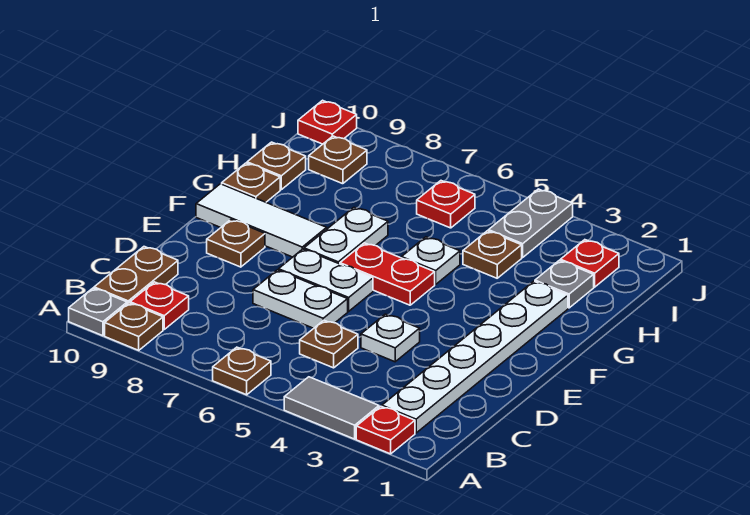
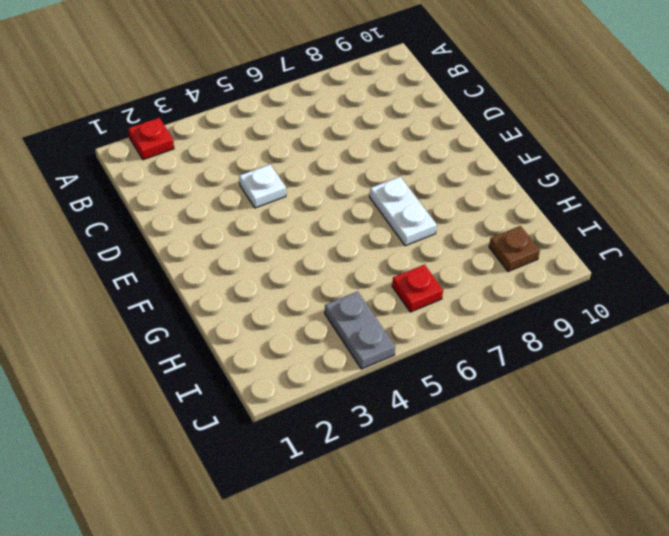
none -> grey tile A3:A4 level 1
none -> brown plate A6 level 1
none -> brown plate A9 level 1

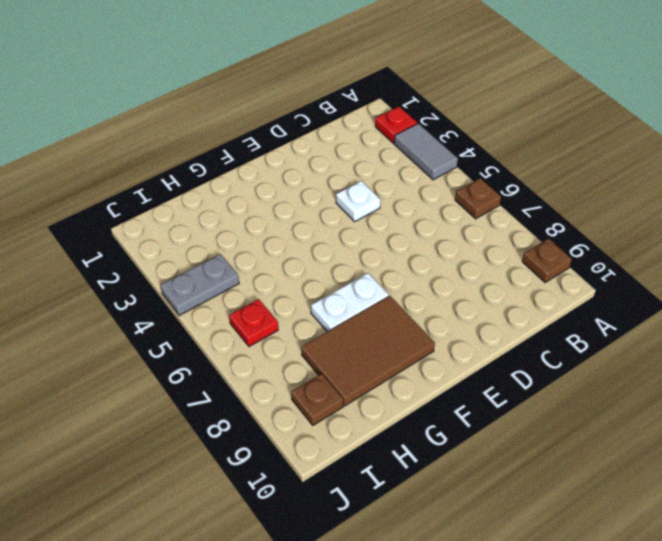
brown tile F8:H9 level 1 -> white tile F8:F10 level 1
none -> grey plate A10 level 1
none -> white plate B2:G2 level 1
none -> red plate B9 level 1

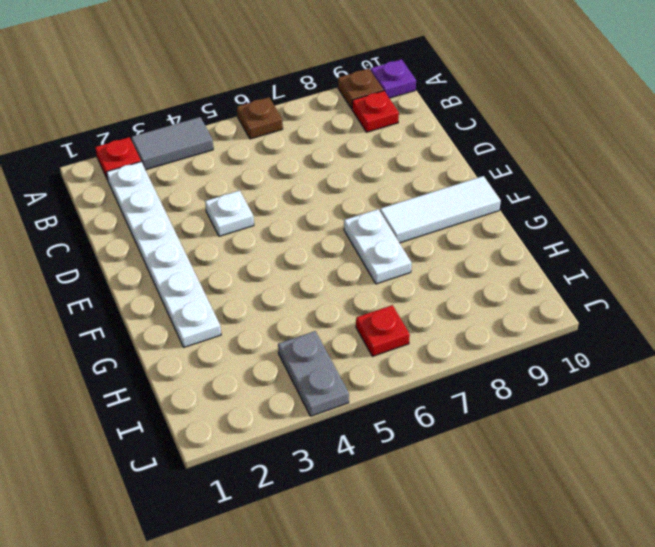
purple plate A10 level 1 -> grey plate A10 level 1
none -> brown plate B10:C10 level 1
none -> brown plate C5 level 1
none -> white plate D6:D7 level 1

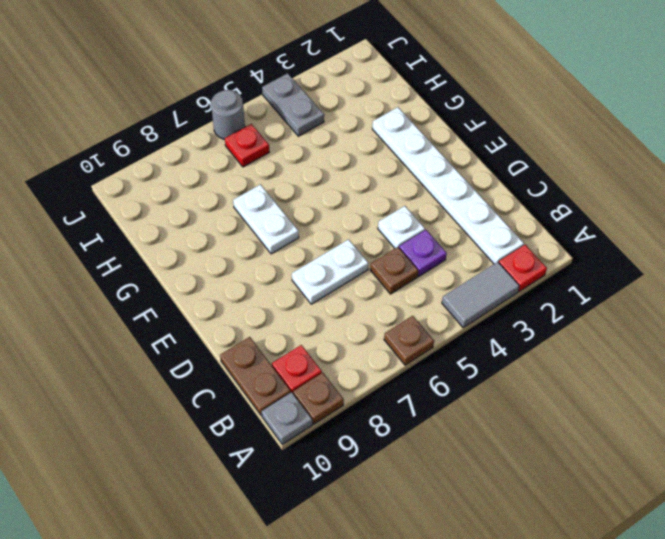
purple plate C4 level 1 -> none
grey round brick J6 level 1 -> none
none -> white plate E6:E7 level 1
none -> brown plate E9 level 1
none -> red plate F5:F6 level 1

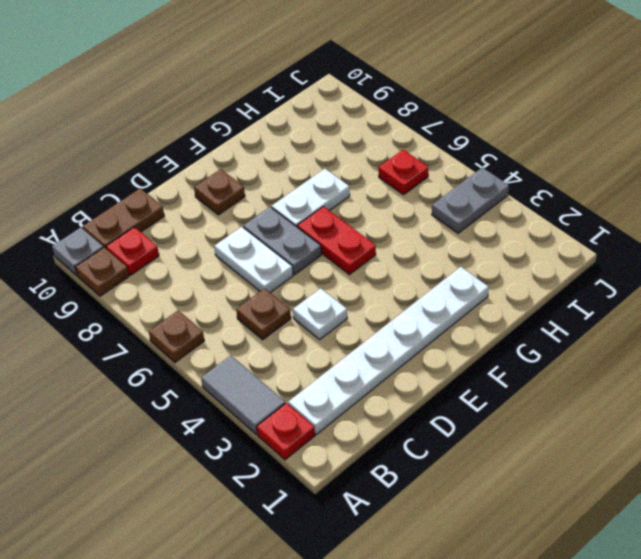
grey plate E6:E7 level 1 -> white plate E6:E7 level 1
none -> white tile F8:F10 level 1
none -> white plate G5 level 1
none -> brown plate G10 level 1

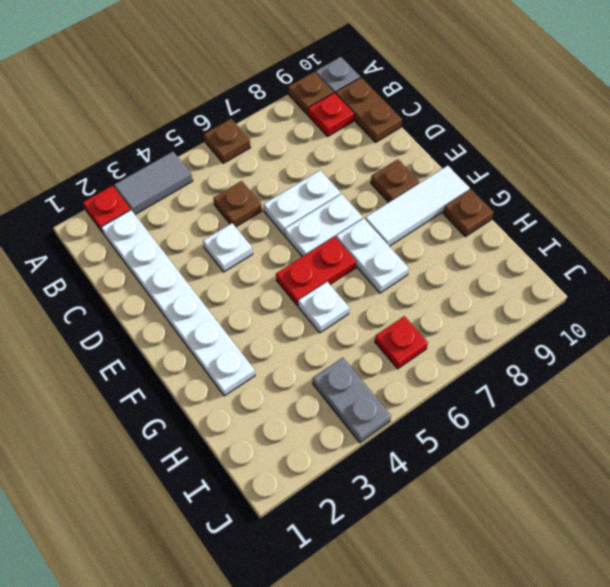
none -> grey plate H2 level 1
none -> brown plate H4 level 1
none -> brown plate H10 level 1

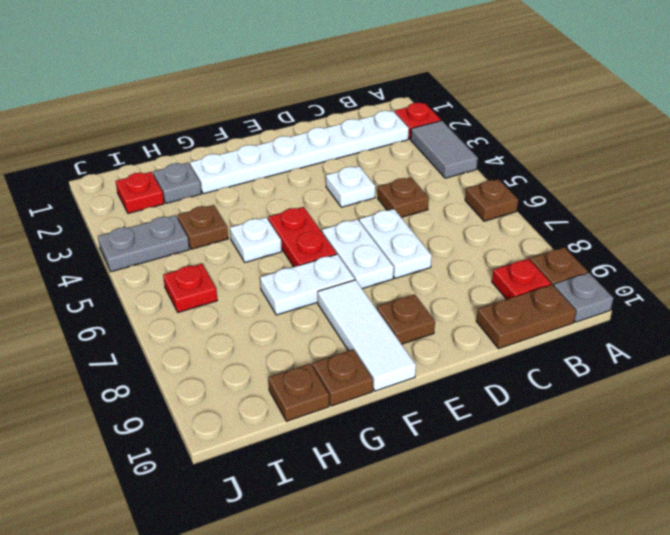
none -> brown plate I9 level 1
none -> red plate J10 level 1

